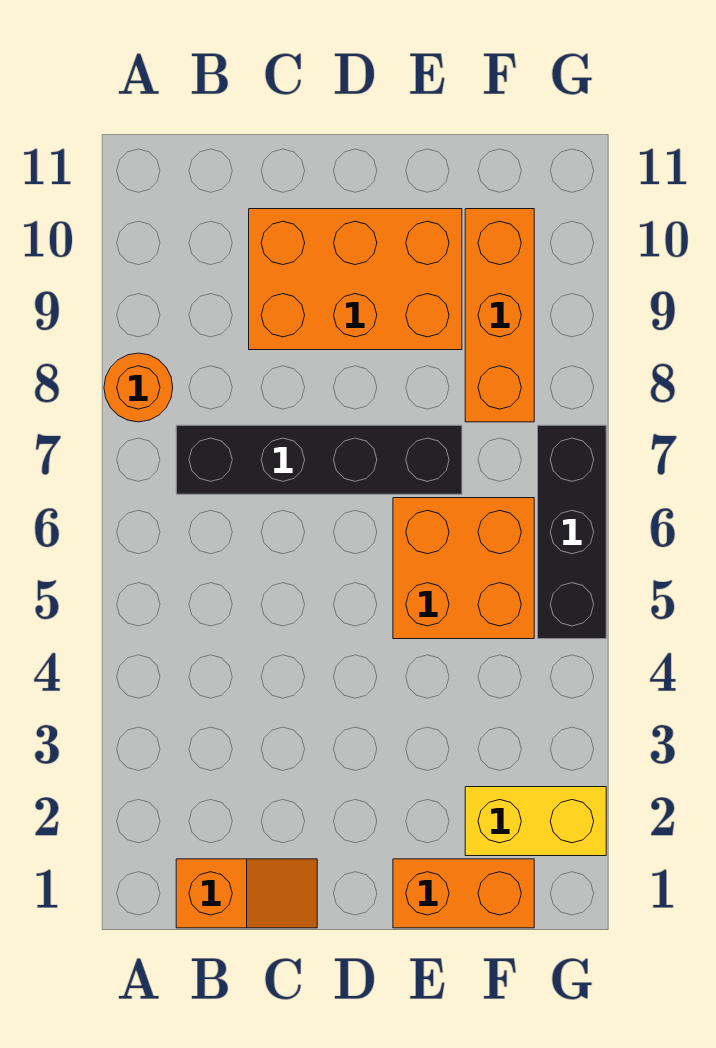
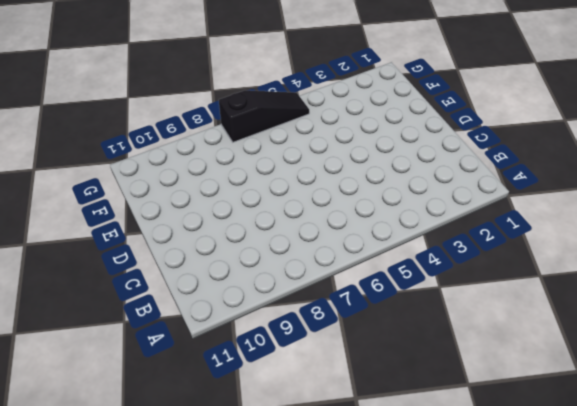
black slope G5:G7 level 1 top 7 -> black brick G5:G7 level 1
none -> orange round brick A8 level 1
none -> orange slope B1:C1 level 1 top B

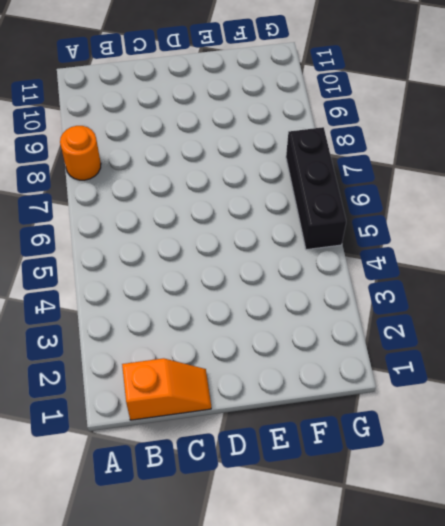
none -> black brick B7:E7 level 1
none -> orange brick C9:E10 level 1

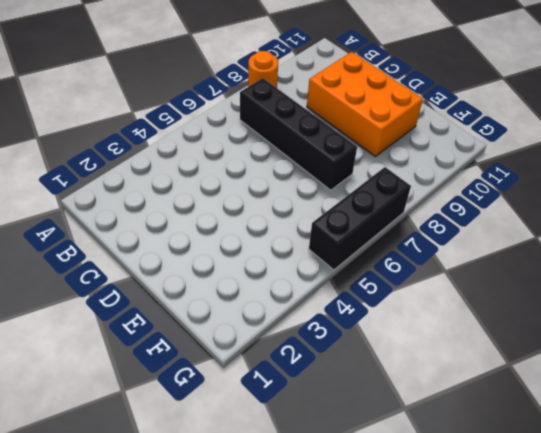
none -> orange slope B1:C1 level 1 top B
none -> orange brick E1:F1 level 1

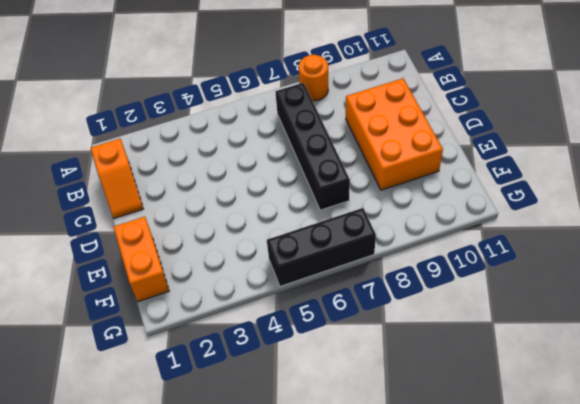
none -> orange brick E5:F6 level 1
none -> yellow brick F2:G2 level 1

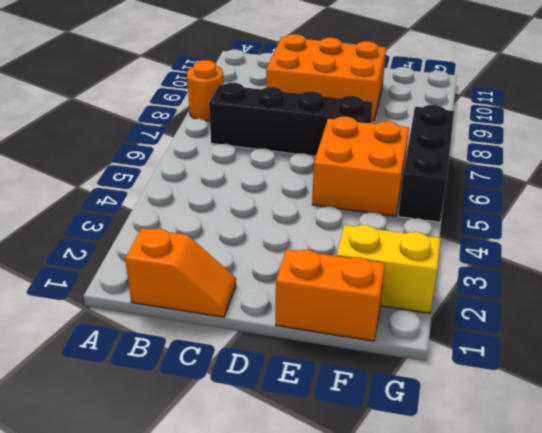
none -> orange brick F8:F10 level 1

